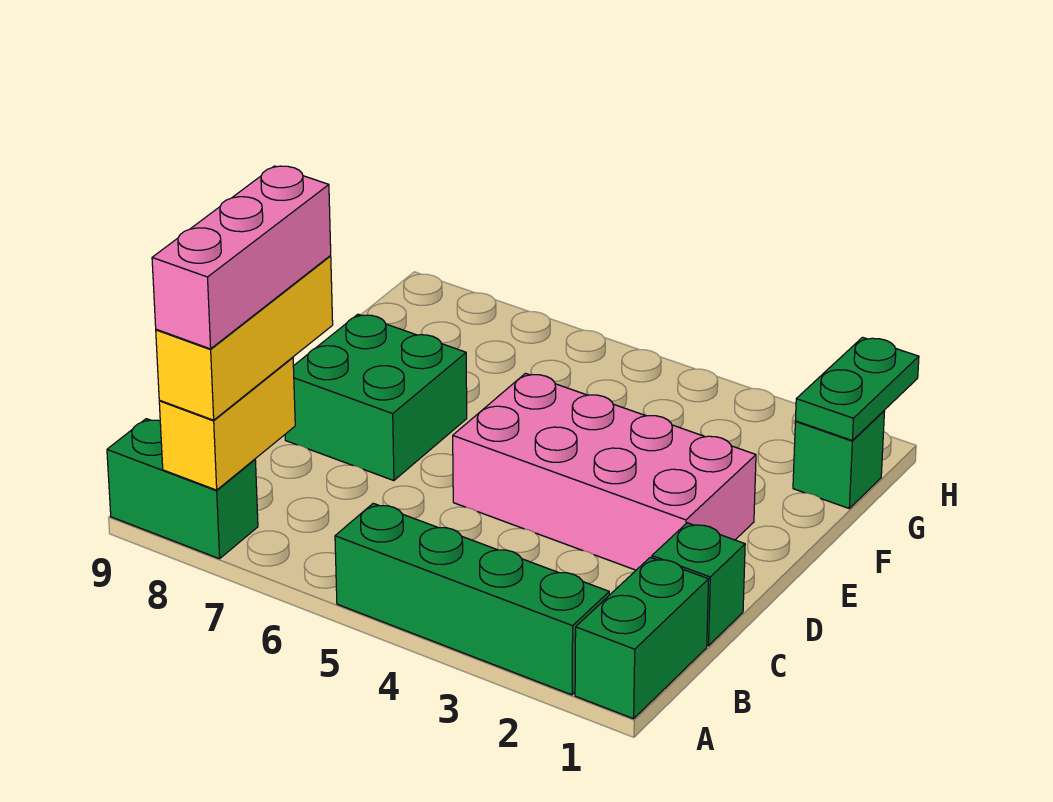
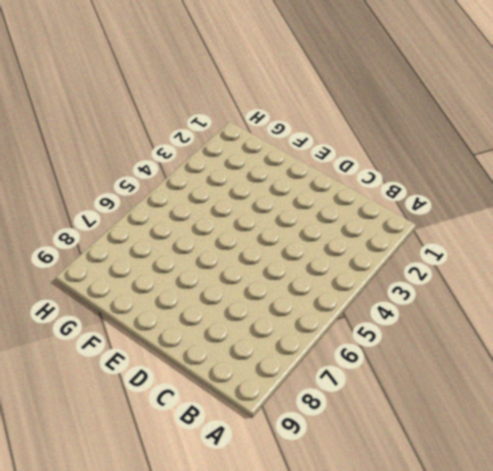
none -> green brick A1:B1 level 1
none -> green brick A2:A5 level 1

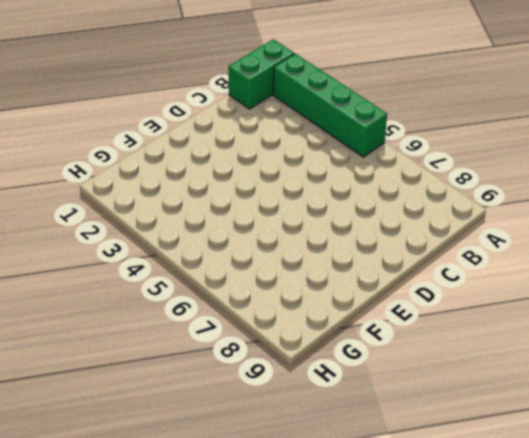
none -> green brick A8:A9 level 1
none -> green brick C1 level 1

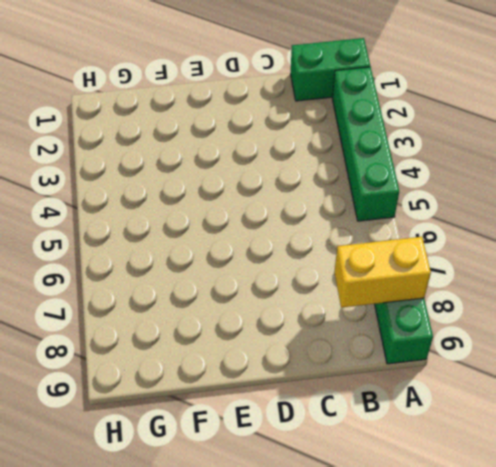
none -> green brick C1 level 1
none -> pink brick D2:E5 level 1

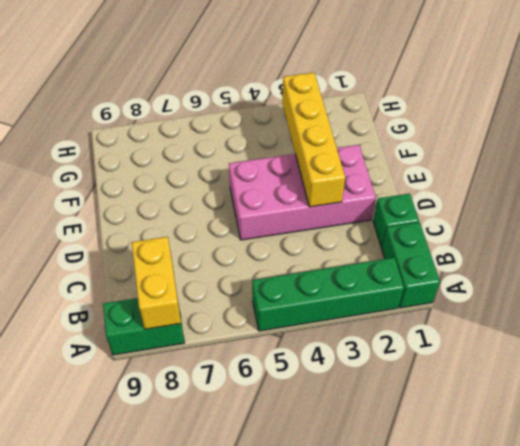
yellow brick D3:G3 level 2 -> none
none -> green brick D7:E8 level 1
none -> green brick G1 level 1

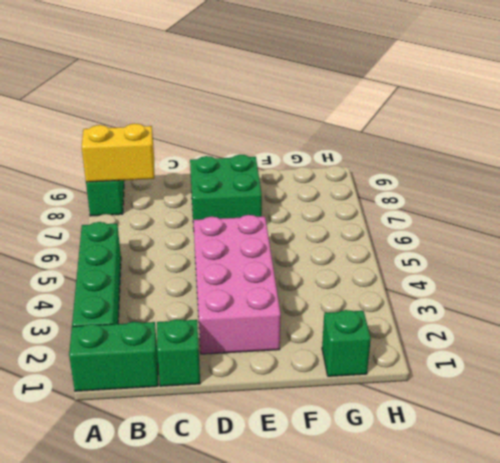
none -> green plate G1:H1 level 2
none -> yellow brick A8:C8 level 3

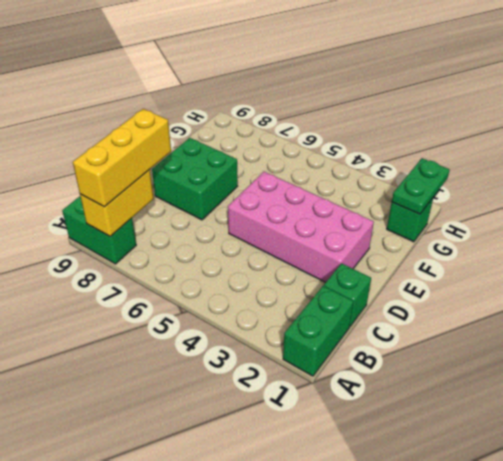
none -> green brick A2:A5 level 1
none -> pink brick A8:C8 level 4

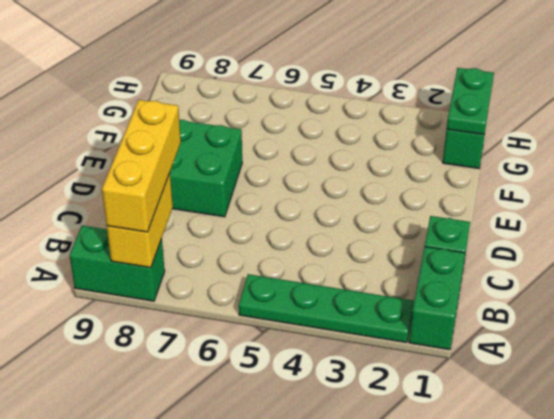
green plate A2:A5 level 1 -> green brick A2:A5 level 1
none -> pink brick D2:E5 level 1
none -> pink brick A8:C8 level 4

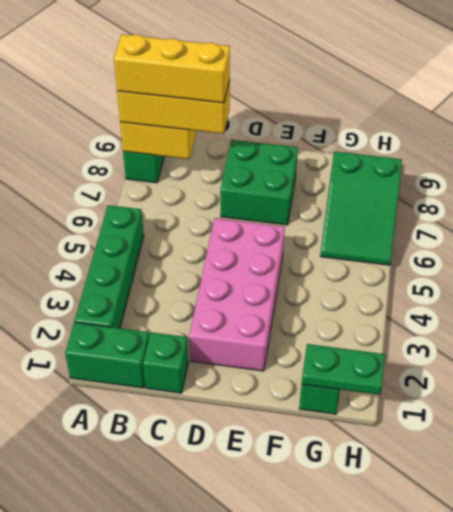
yellow brick A8:C8 level 4 -> pink brick A8:C8 level 4
green slope G6:H8 level 1 top 8 -> none

